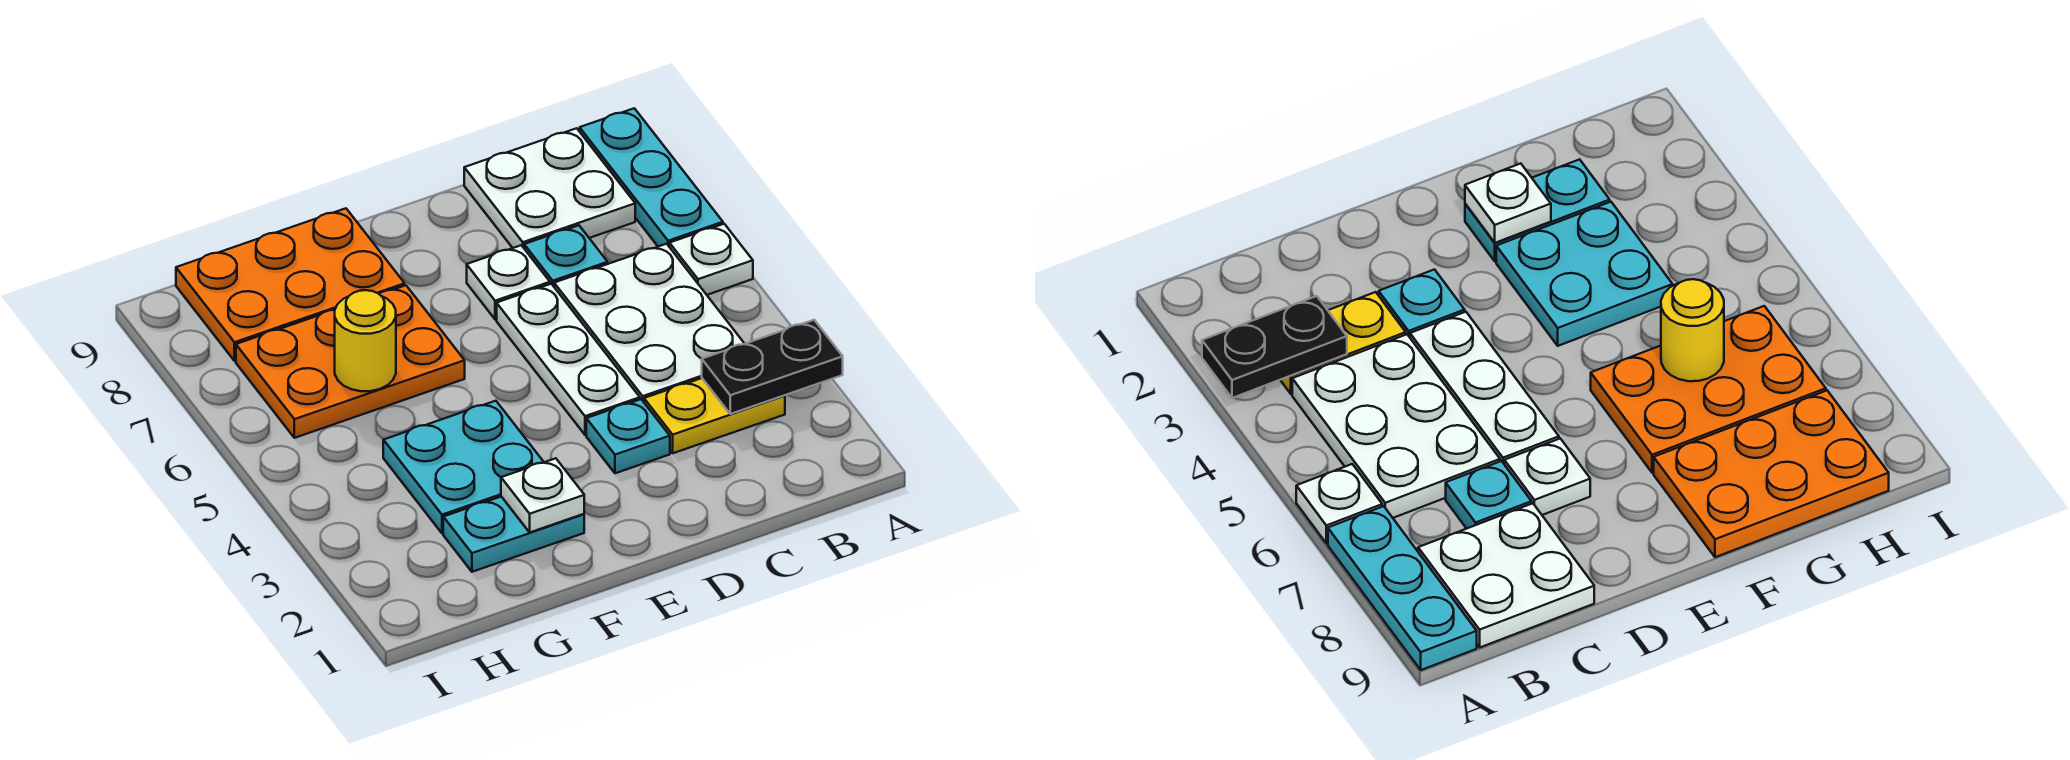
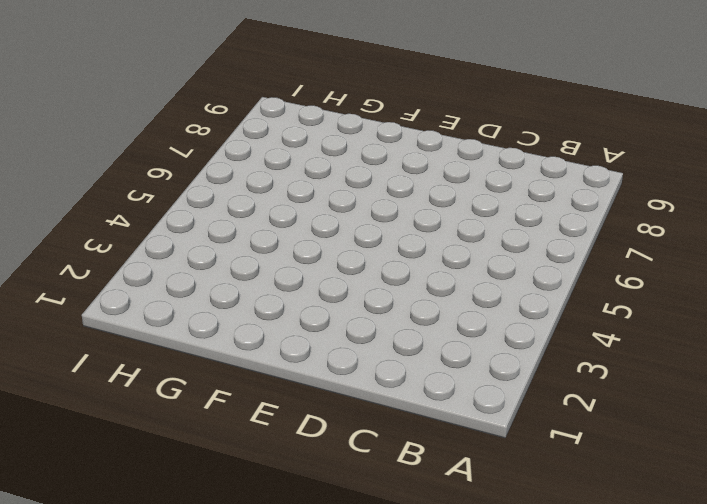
none -> white plate A6 level 1
none -> cyan plate A7:A9 level 1
none -> yellow plate B3:C3 level 1

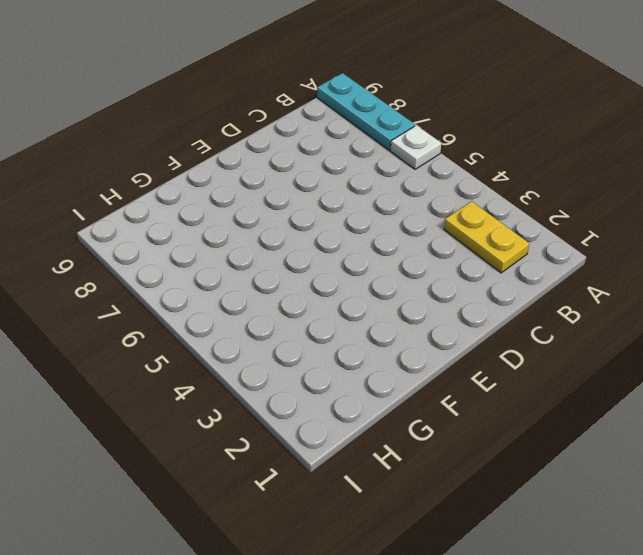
yellow plate B2:B3 level 1 -> yellow plate B3:C3 level 1
none -> white plate B4:C6 level 1
none -> white plate B8:C9 level 1
none -> cyan plate C7 level 1

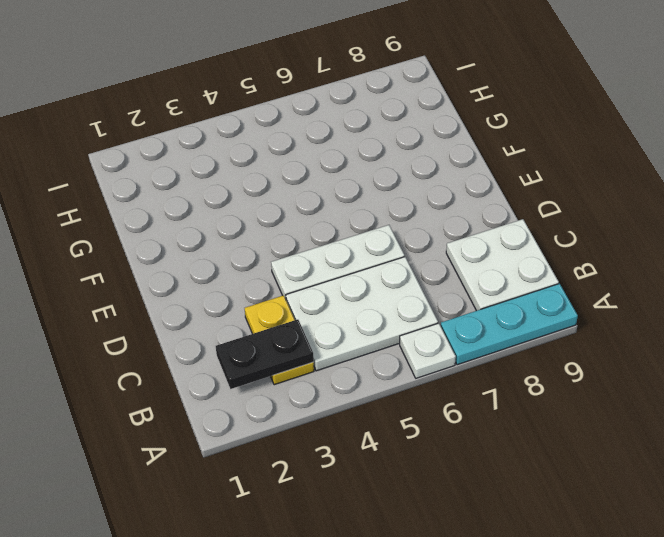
black plate B2:B3 level 2 -> black plate A3:B3 level 2
none -> cyan plate C7 level 1
none -> cyan plate D3 level 1
none -> white plate D7 level 1

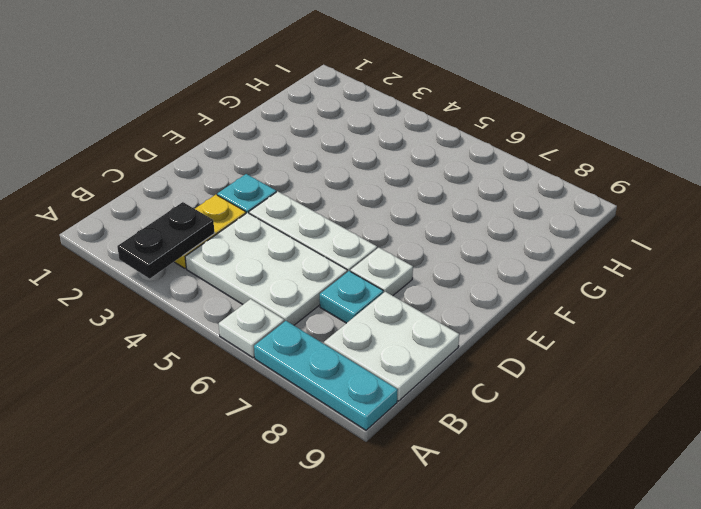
none -> cyan plate F2:G2 level 1
none -> cyan plate F3:G4 level 1
none -> orange plate F6:H7 level 1

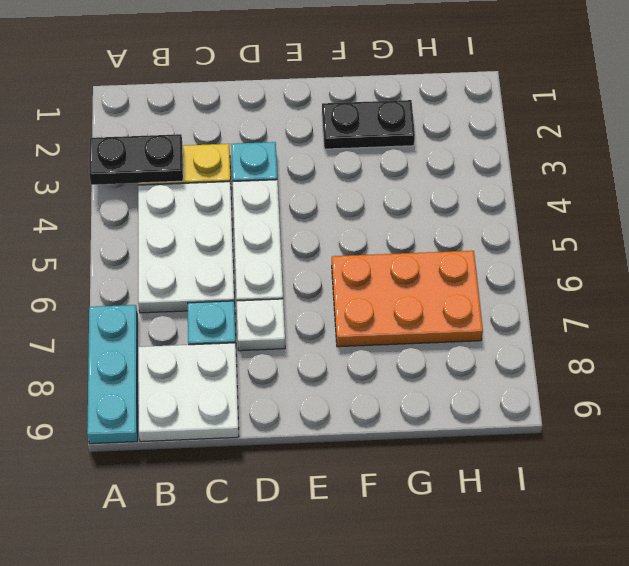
black plate F2:G2 level 1 -> cyan plate F2:G2 level 1
none -> white plate A6 level 1
none -> cyan plate F3:G4 level 1
none -> orange plate F8:H9 level 1

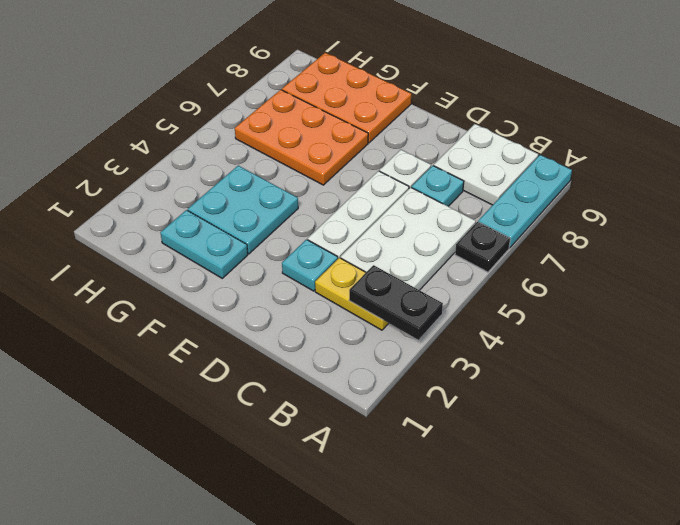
black plate A6 level 1 -> white plate A6 level 1
none -> white plate F2 level 2
none -> yellow round brick G6 level 2

